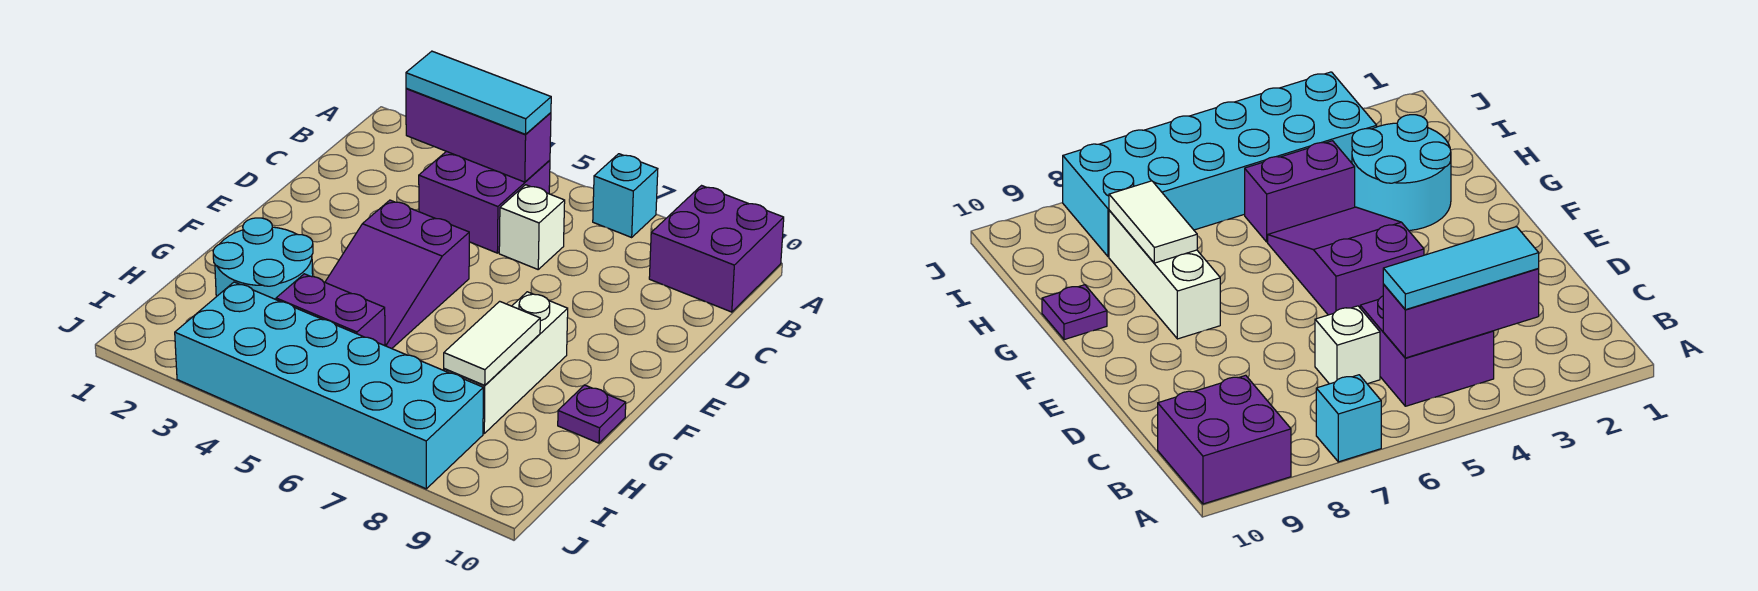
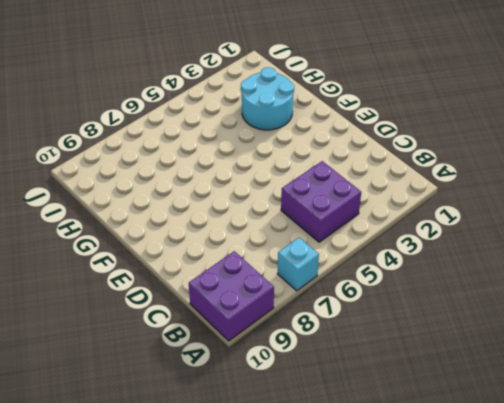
none -> white brick C6 level 1
none -> purple slope E4:G5 level 1 top E
none -> white brick F8:H8 level 1

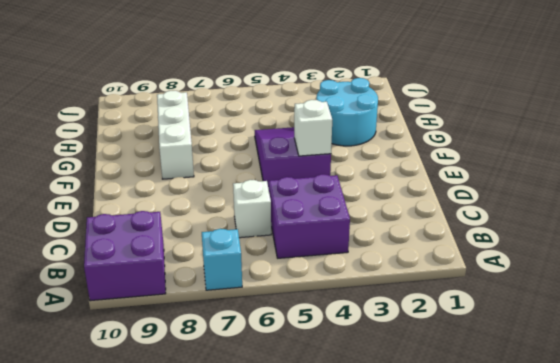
white brick E4 level 2 -> none
none -> purple plate G10 level 1
none -> purple brick H4:H5 level 1
none -> cyan brick I3:J8 level 1

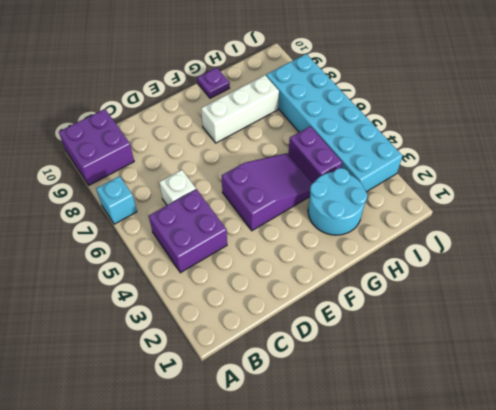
none -> purple brick B3:B5 level 2
none -> white tile G8:H8 level 2
none -> cyan tile B3:B5 level 3

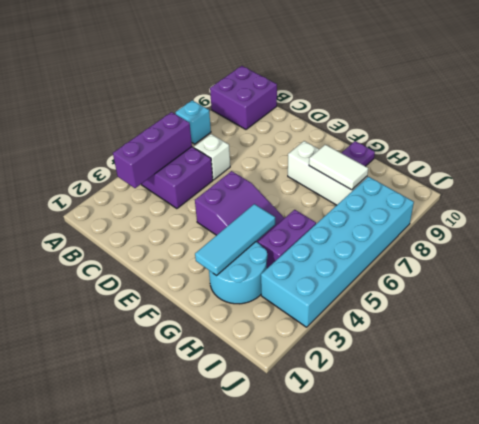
cyan tile G2:G4 level 2 -> cyan tile B3:B5 level 3

